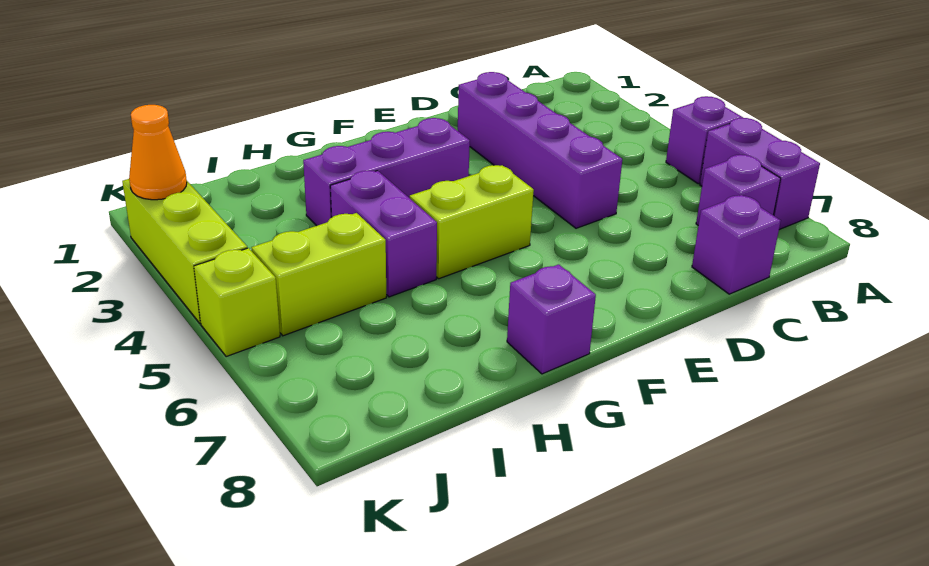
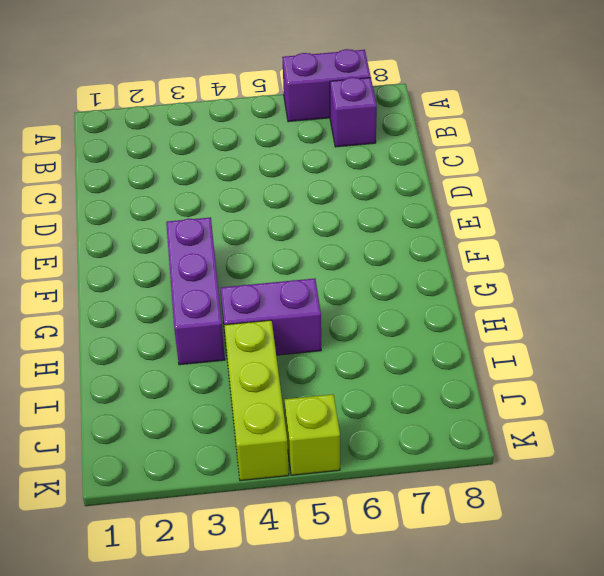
lime brick I4:K4 level 1 -> lime brick K2:K4 level 1
none -> purple brick A5 level 1
none -> purple brick C8 level 1
none -> purple brick D2:D5 level 1

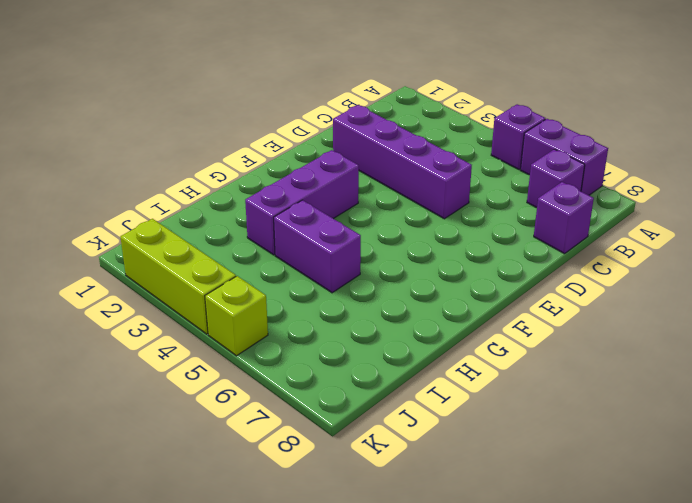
none -> lime brick F5:G5 level 1
none -> purple brick G8 level 1
none -> lime brick I5:J5 level 1

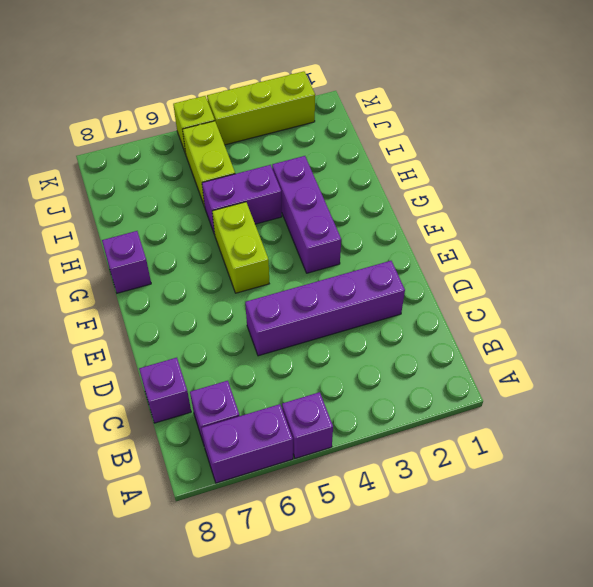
none -> orange cone K2 level 2

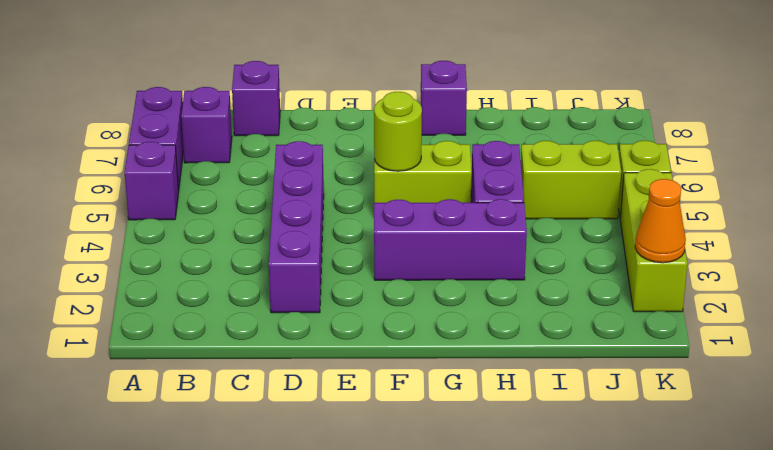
lime round brick F5 level 2 -> none

